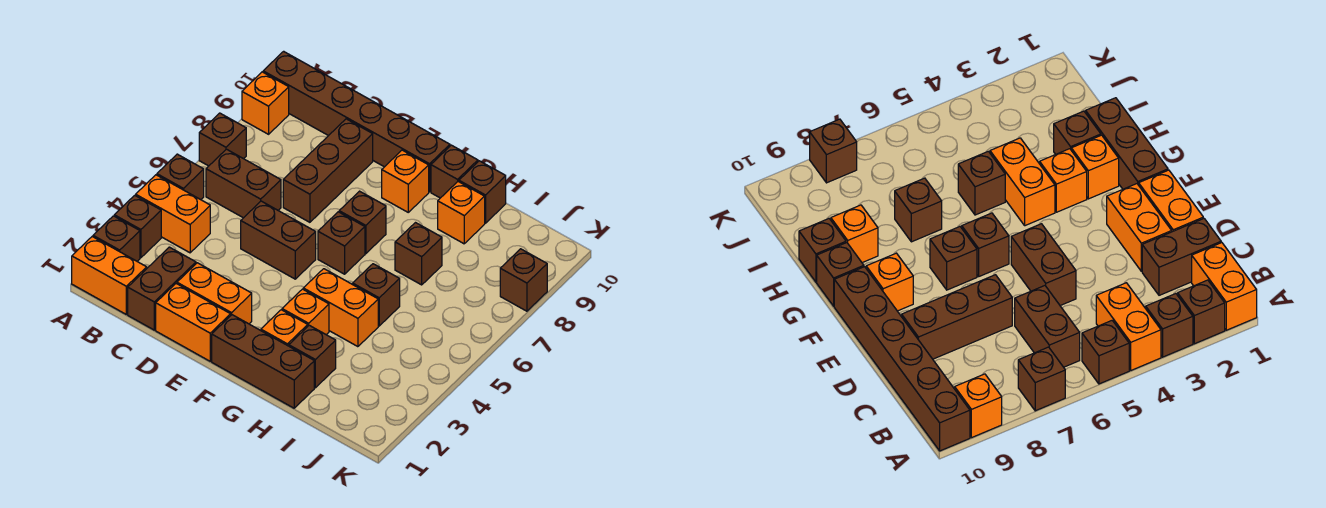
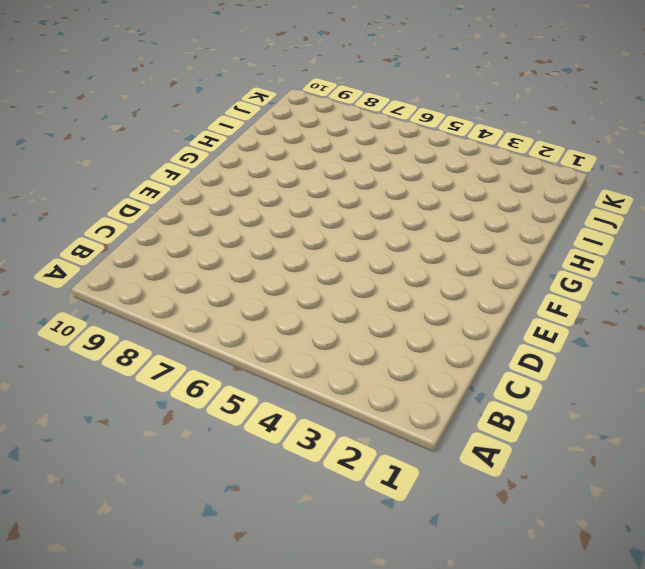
none -> orange brick A1:B1 level 1
none -> brown brick A2 level 1
none -> brown brick A3 level 1

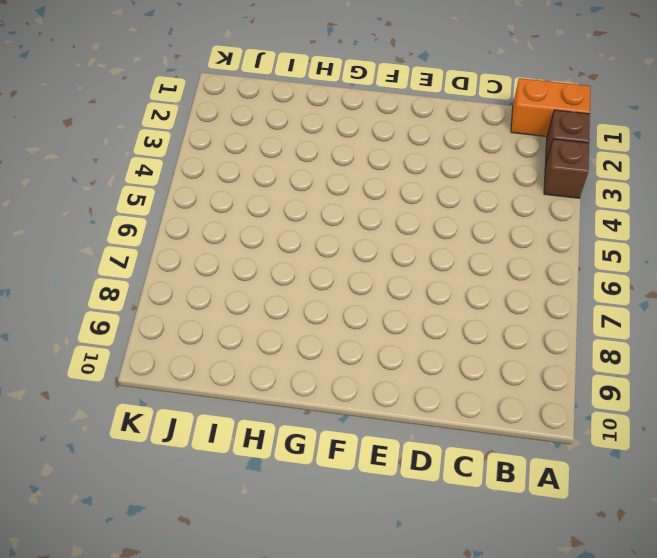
none -> orange brick A4:B4 level 1
none -> brown brick A5 level 1
none -> brown brick A7 level 1

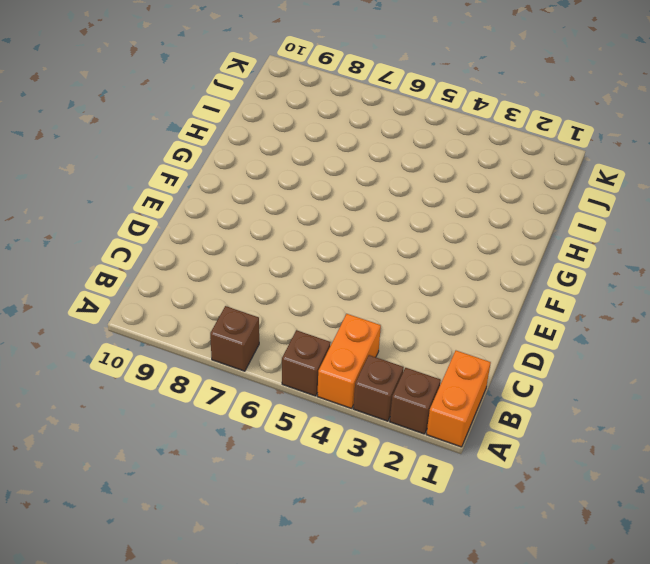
none -> orange brick A9 level 1
none -> brown brick A10:F10 level 1
none -> brown brick B6:C6 level 1

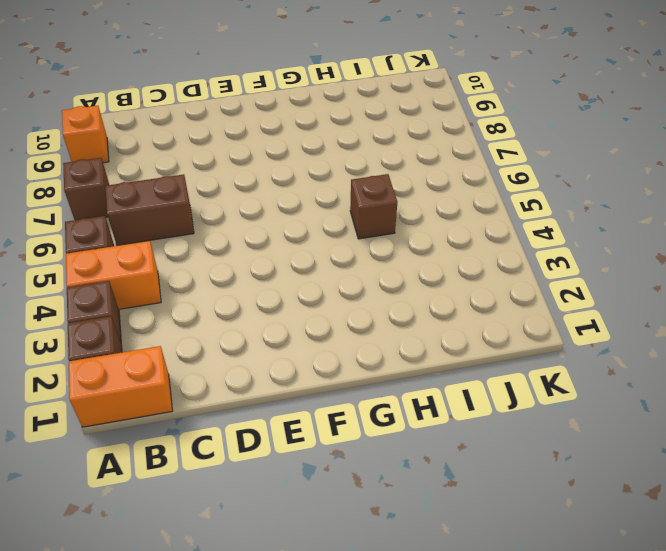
none -> brown brick A10:F10 level 1
none -> brown brick C1:C2 level 1
none -> orange brick D1:E1 level 1

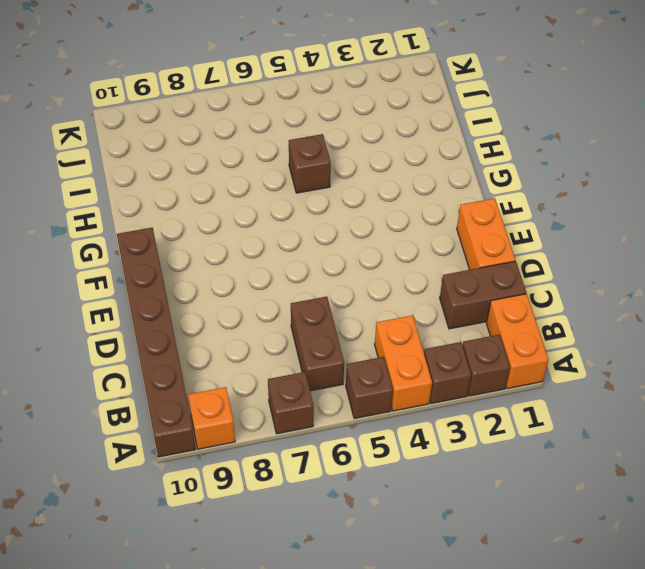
none -> orange brick D2:E2 level 1
none -> brown brick D5:E5 level 1
none -> brown brick D7:D9 level 1

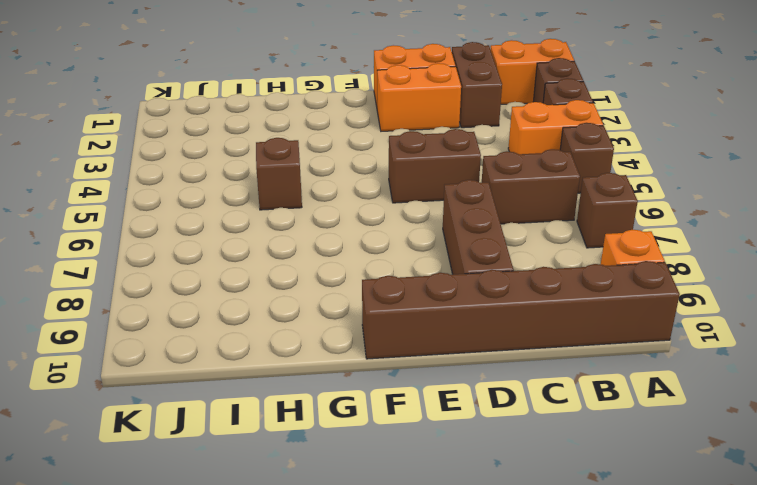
none -> brown brick F1:H1 level 1
none -> brown brick F6 level 1
none -> brown brick F7 level 1

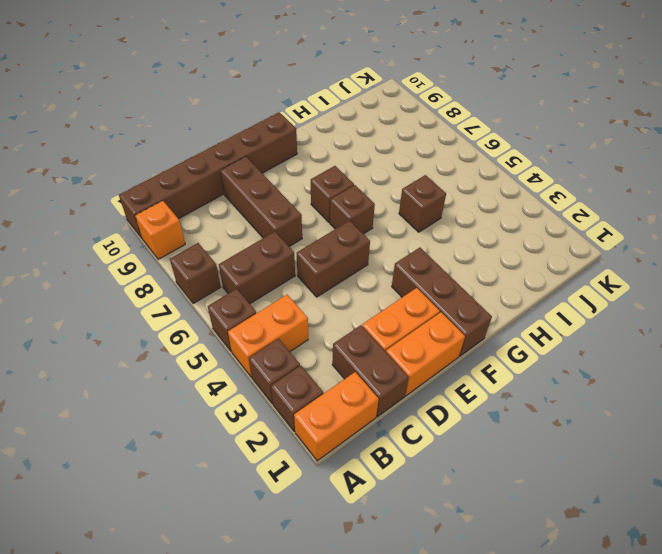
brown brick F1:F3 level 1 -> brown brick F1:H1 level 1
none -> orange brick F9 level 1
none -> orange brick G2 level 1
none -> orange brick G3 level 1

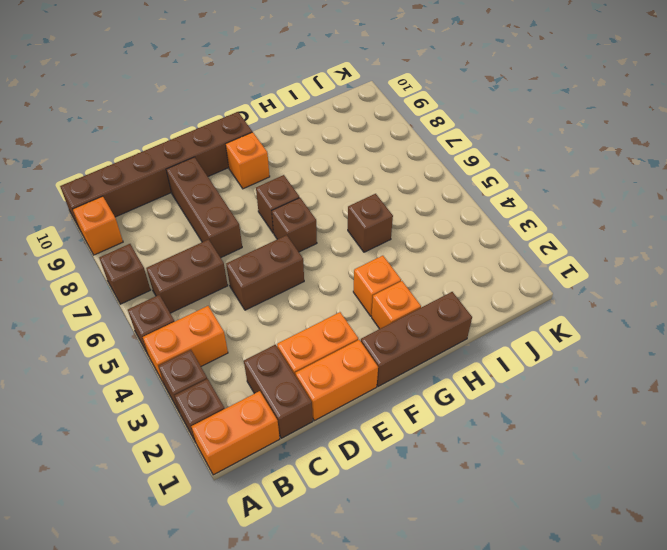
none -> orange brick G4:H4 level 1
none -> brown brick G10 level 1
none -> brown brick H2 level 1

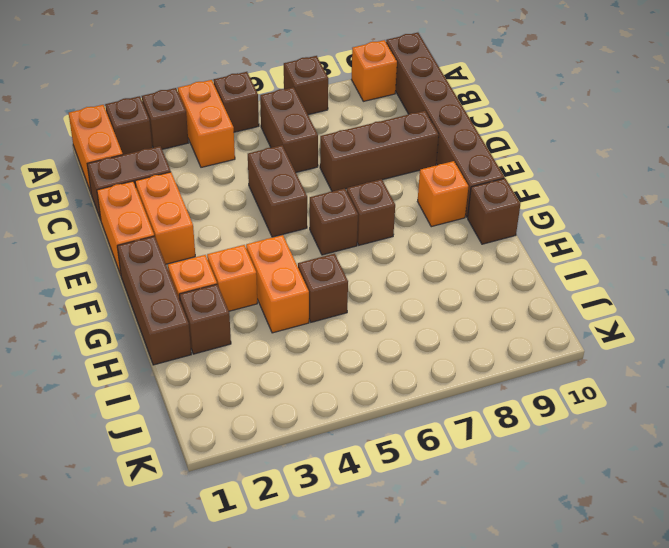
none -> brown brick H7 level 1
none -> orange brick H9 level 1
none -> brown brick H10 level 1

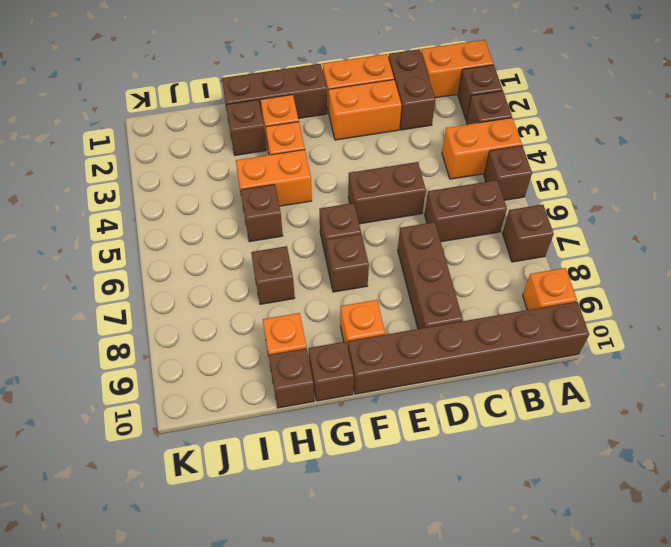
none -> brown brick K8 level 1

